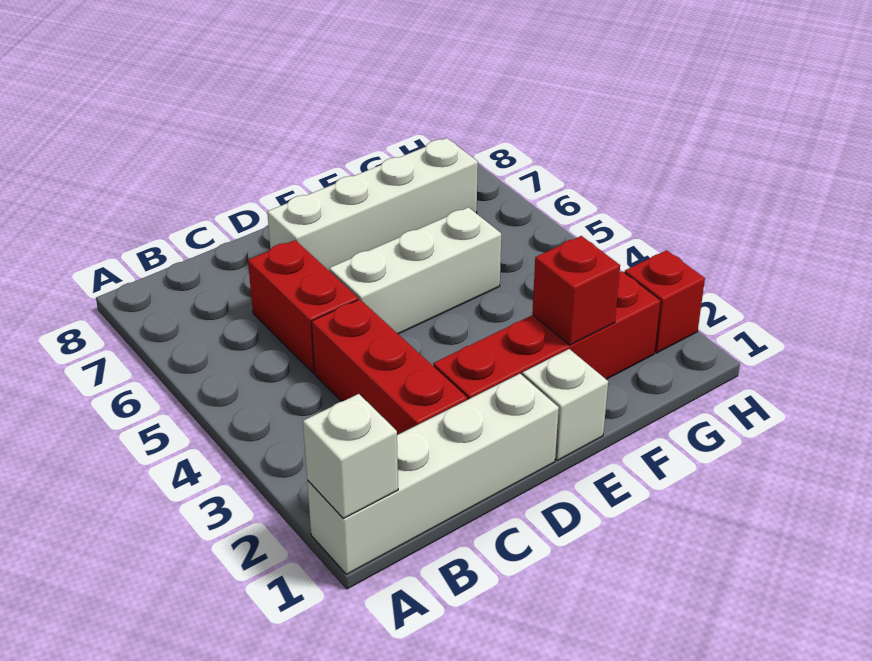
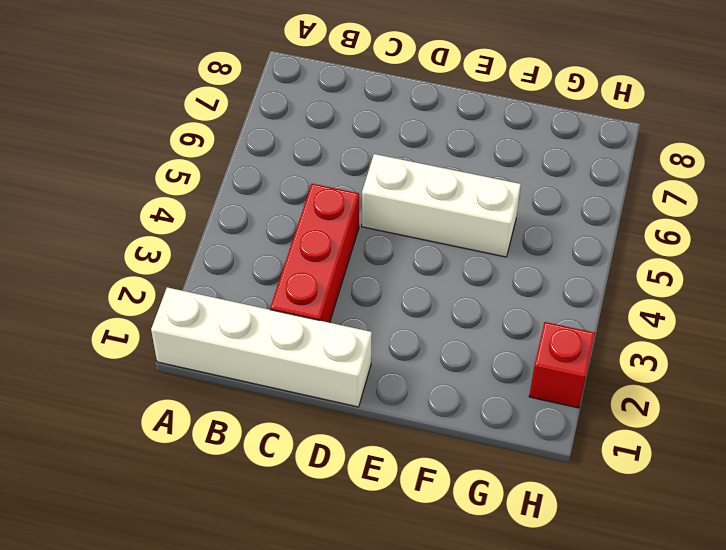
none -> red brick C5:C6 level 1
none -> red brick D2:G2 level 1

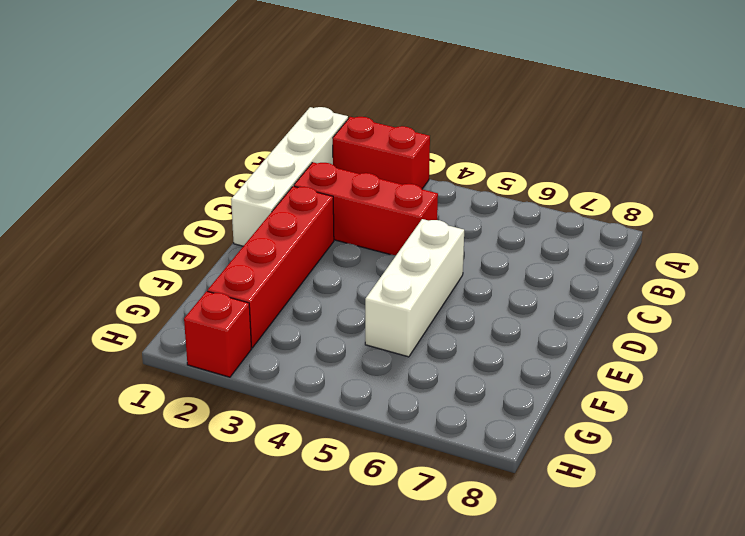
red brick A2:A3 level 1 -> red brick C5:C6 level 1
none -> white brick D7:G7 level 1
none -> white brick E1 level 1

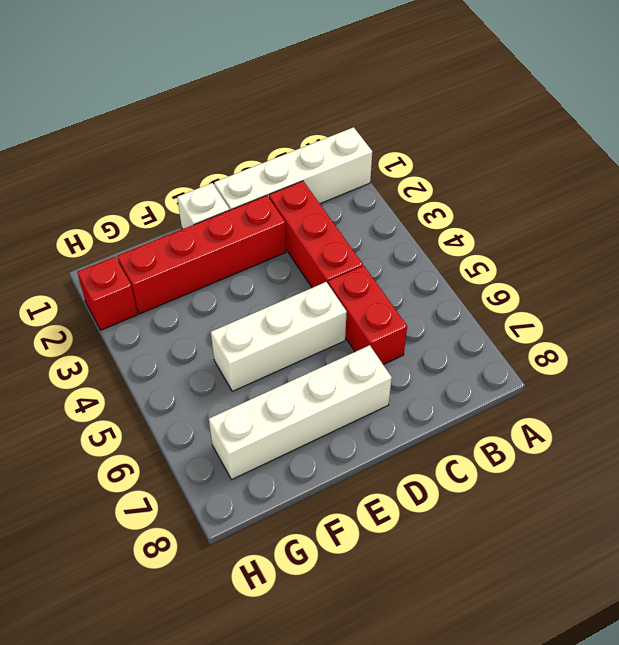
none -> white brick A1 level 2
none -> red brick F2 level 2

